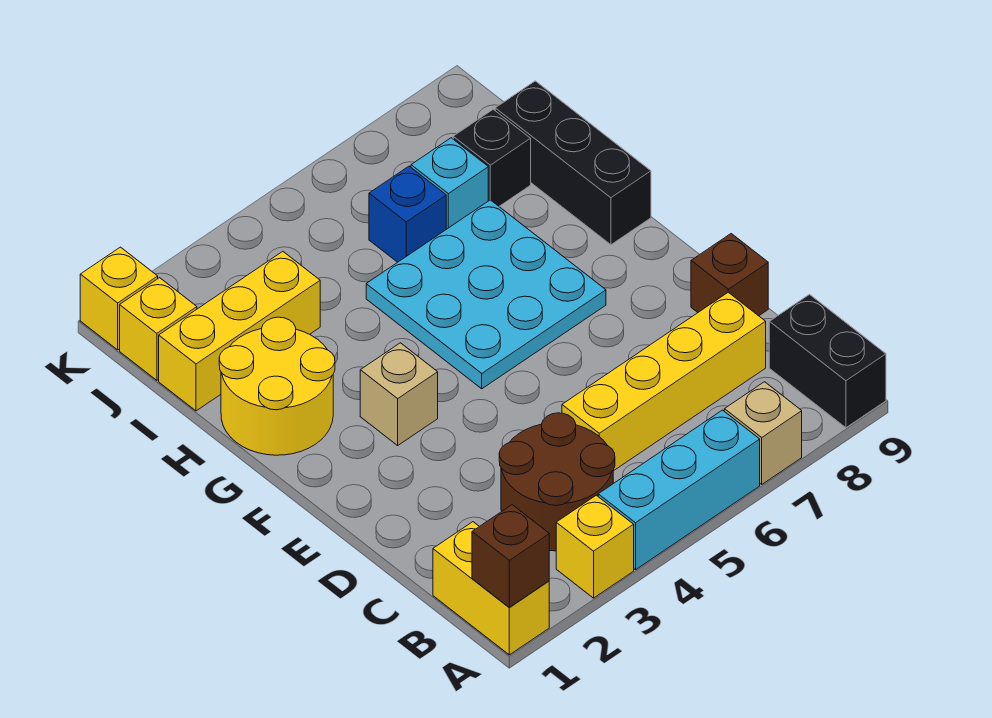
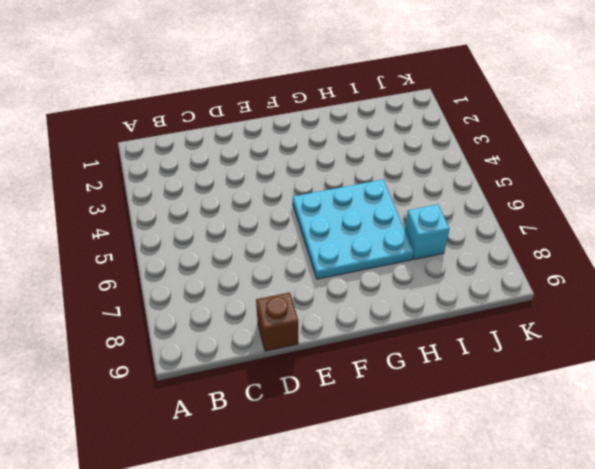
none -> yellow brick A1:B1 level 1
none -> yellow brick A3 level 1
none -> cyan brick A4:A6 level 1

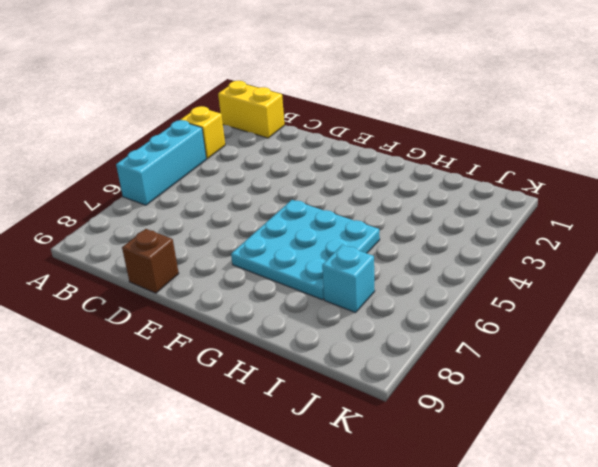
none -> tan brick A7 level 1
none -> black brick A9:B9 level 1
none -> brown round brick B3:C4 level 1

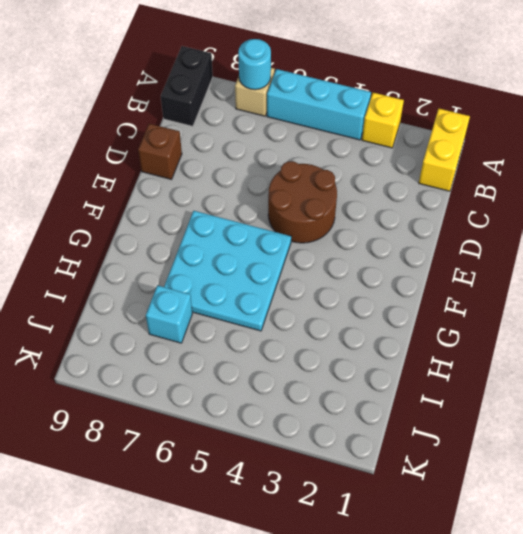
cyan round brick A7 level 2 -> none
brown round brick D4:E5 level 1 -> brown round brick B3:C4 level 1
none -> yellow brick C5:C8 level 1
none -> tan brick F3 level 1
none -> yellow round brick G1:H2 level 1

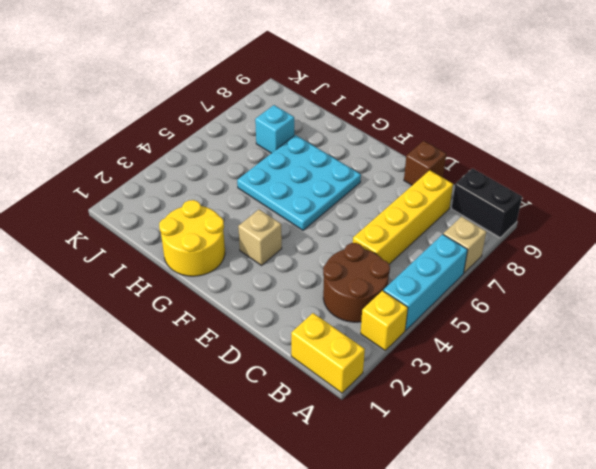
none -> black brick G9:I9 level 1
none -> yellow brick I1:I3 level 1
none -> blue brick I6 level 1

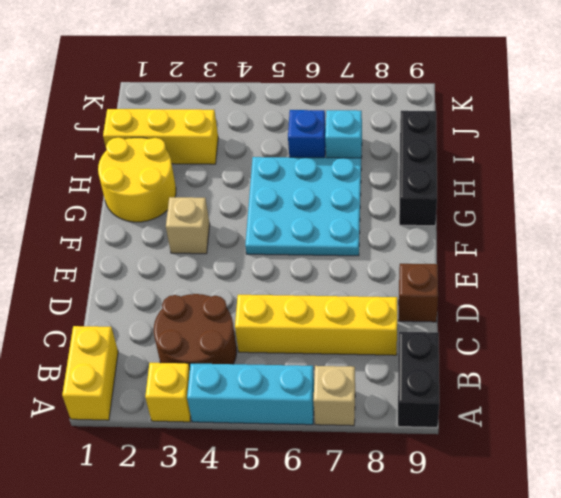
none -> black brick I8 level 1
none -> yellow brick J1 level 1
none -> yellow brick K1 level 1

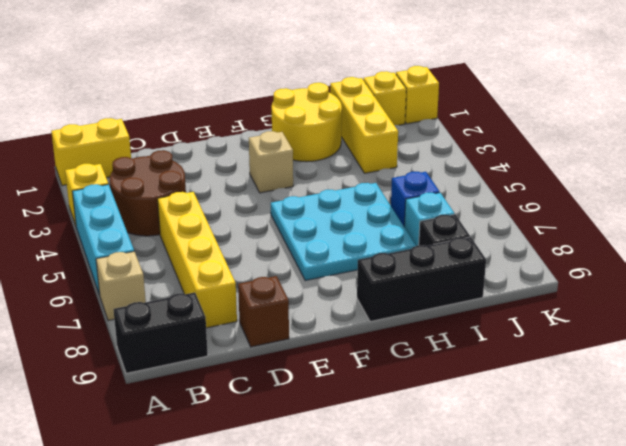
none -> brown brick A1 level 2

